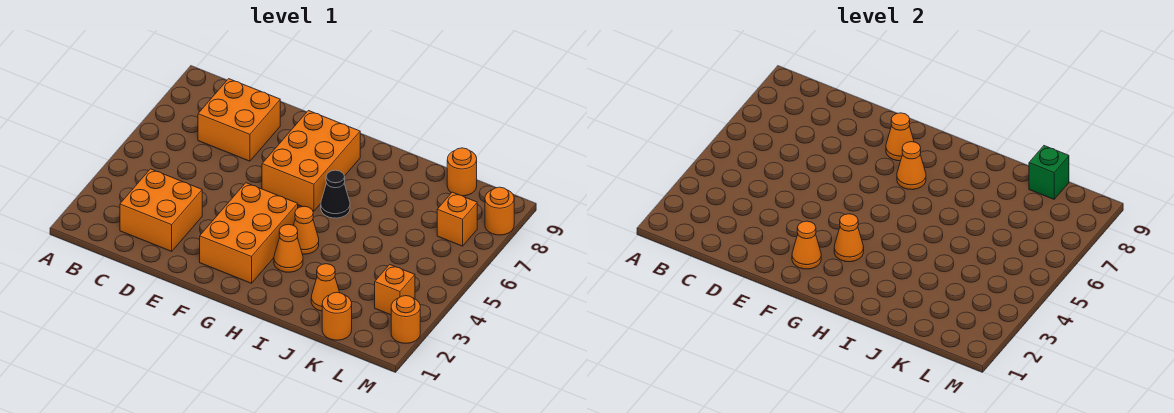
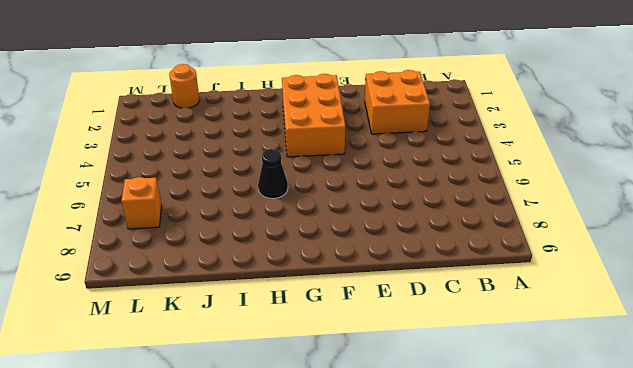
none -> orange brick C7:D8 level 1
none -> orange brick F6:G8 level 1
none -> orange cone H3 level 1

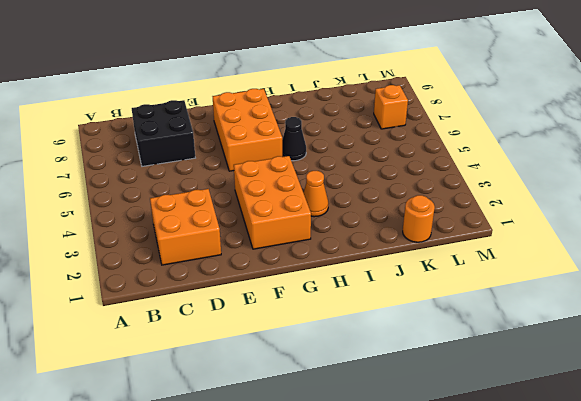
black brick C7:D8 level 1 -> orange brick C7:D8 level 1
none -> orange cone H4 level 1
none -> orange cone J2 level 1
none -> orange round brick K9 level 1

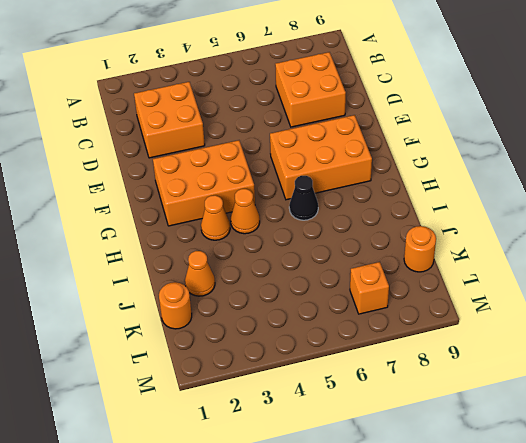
none -> orange brick L3 level 1
none -> orange round brick M2 level 1
none -> orange round brick M8 level 1

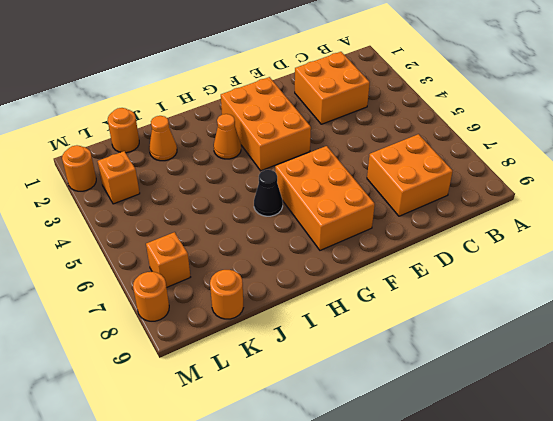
none -> orange cone H4 level 1
none -> orange cone F2 level 2
none -> orange cone F8 level 2

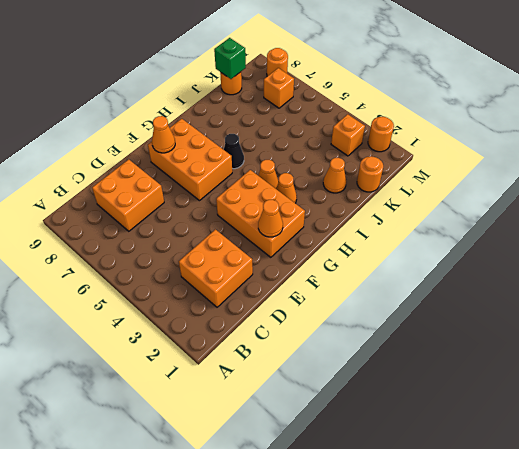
none -> orange cone G3 level 2
none -> orange cone G7 level 2

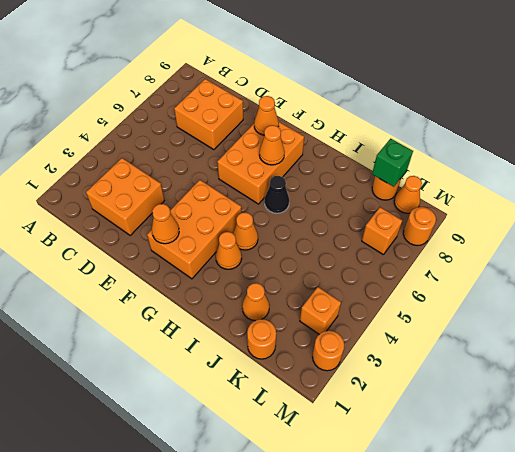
orange cone L9 level 1 -> orange cone G3 level 2

